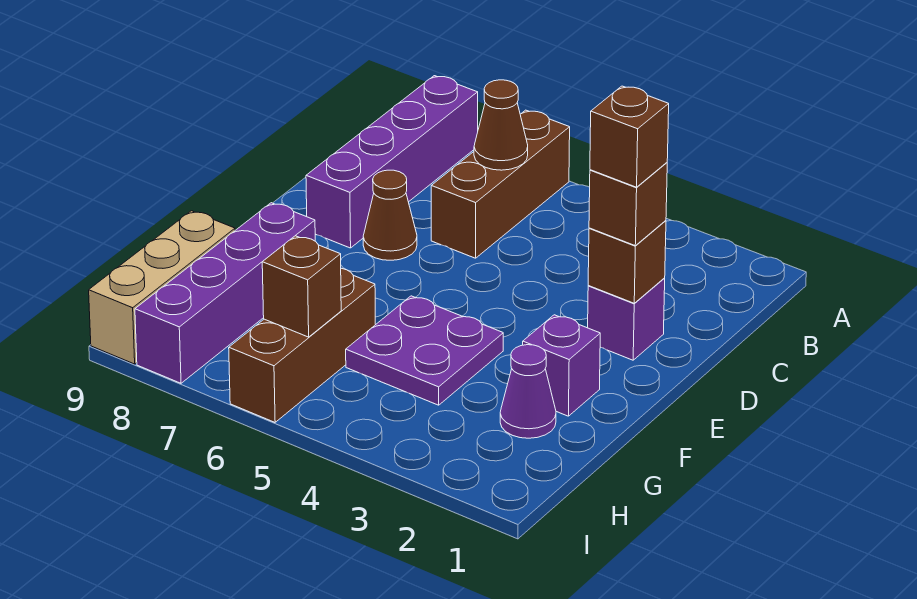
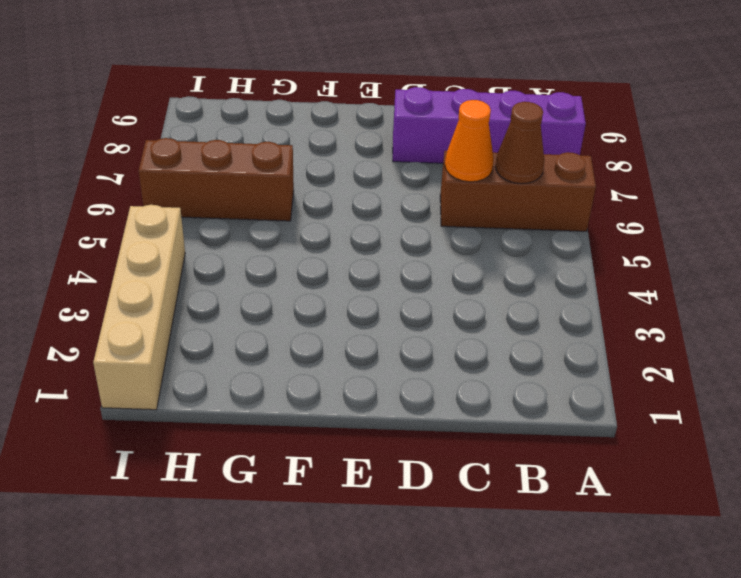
orange cone C6 level 2 -> none
tan brick I1:I4 level 1 -> none
none -> purple brick D2 level 1
none -> brown cone D7 level 1
none -> purple brick F2 level 1

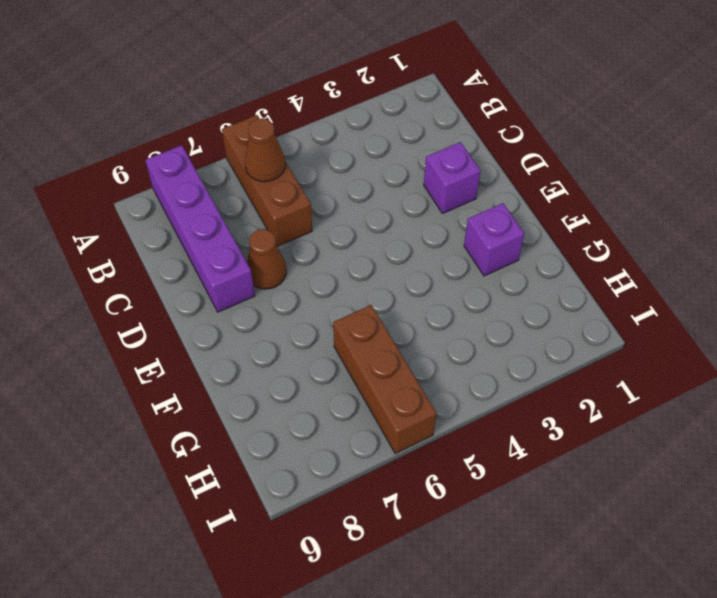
none -> purple plate F4:G5 level 1
none -> purple brick F8:I8 level 1
none -> purple cone G2 level 1

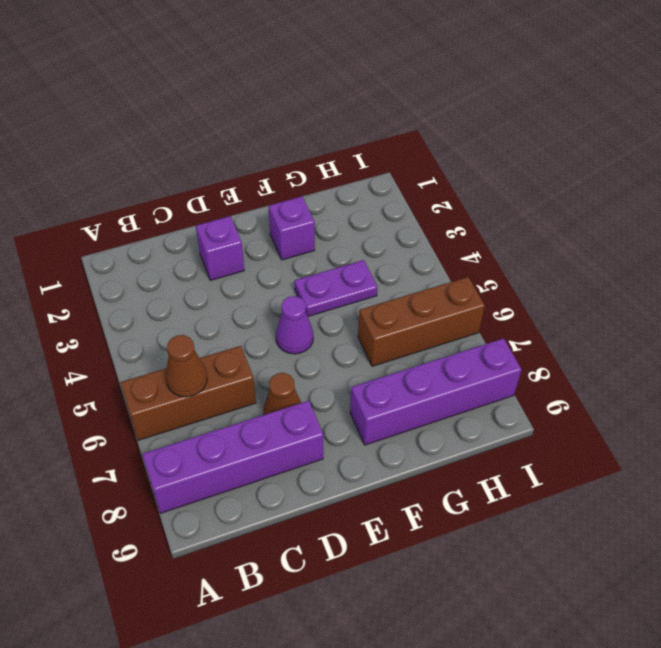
purple cone E5 level 1 -> purple cone G2 level 1
purple plate F4:G4 level 1 -> purple plate F4:G5 level 1
none -> tan brick G9:I9 level 1
none -> brown brick D2 level 2
none -> brown brick H6 level 2

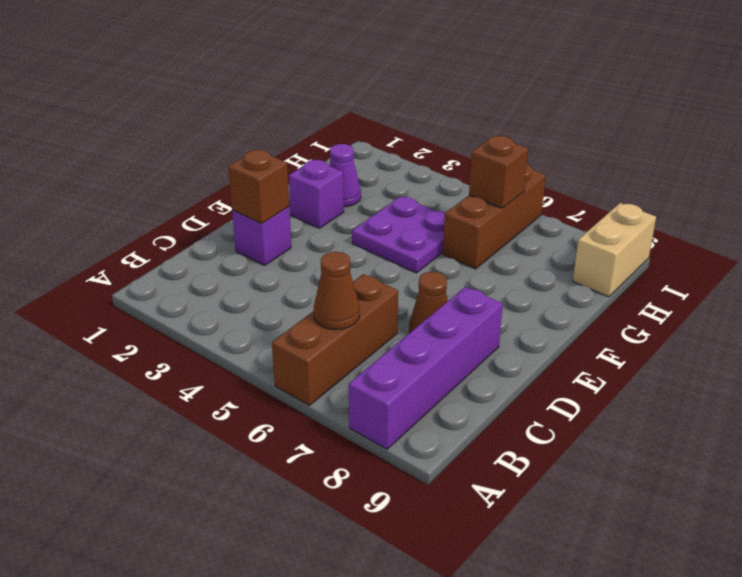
tan brick H9:I9 level 1 -> tan brick G9:I9 level 1
none -> purple brick F8:I8 level 1
none -> brown brick D2 level 3
none -> brown brick D2 level 4

